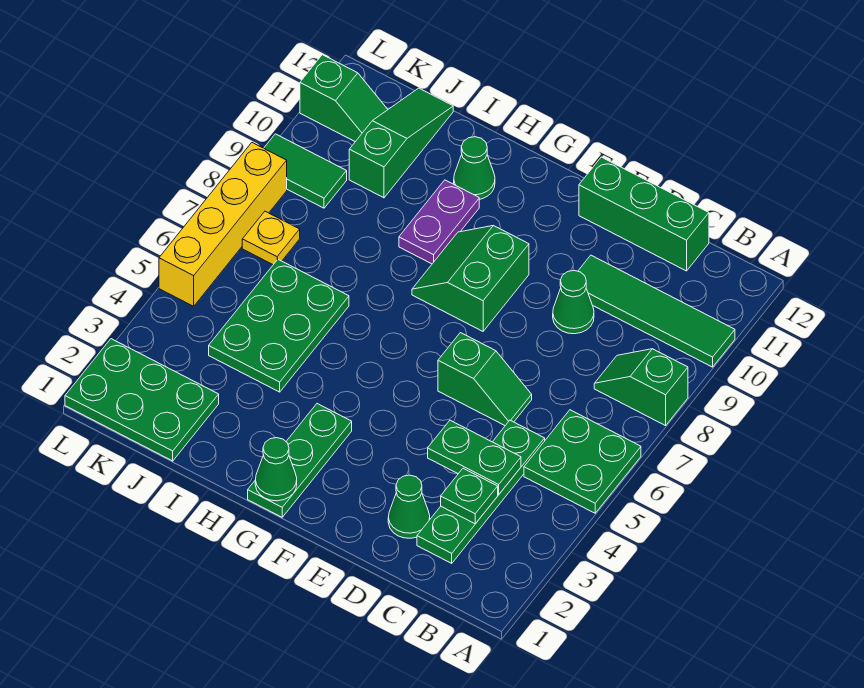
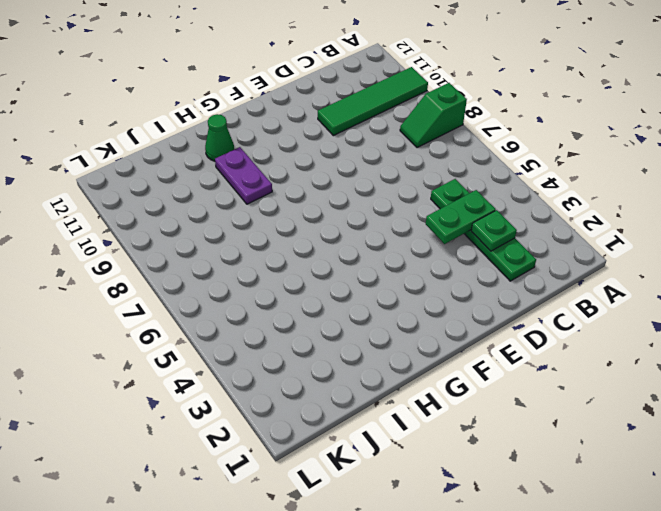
none -> green plate A5:B6 level 1
none -> green brick C12:E12 level 1
none -> green cone D2 level 1

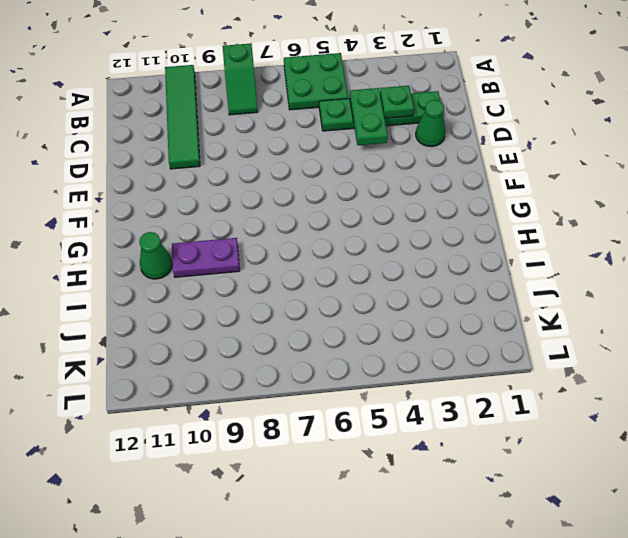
none -> green brick C12:E12 level 1
none -> green slope D6:E6 level 1 top E
none -> green cone D9 level 1

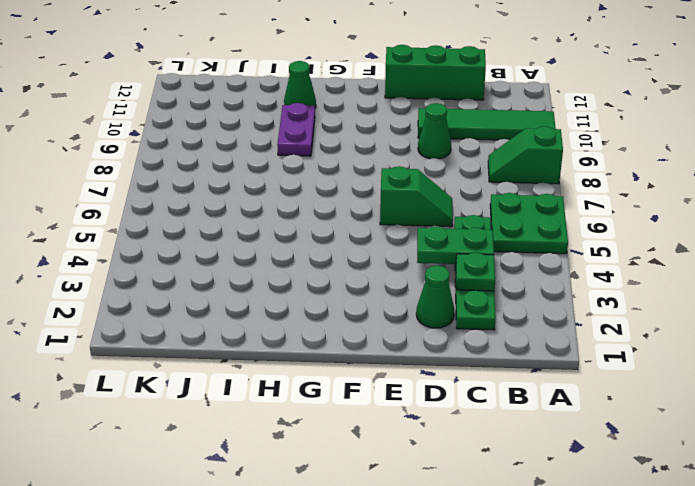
none -> green slope F8:G9 level 1 top F
none -> green plate G1:G3 level 1
none -> green plate I4:J6 level 1

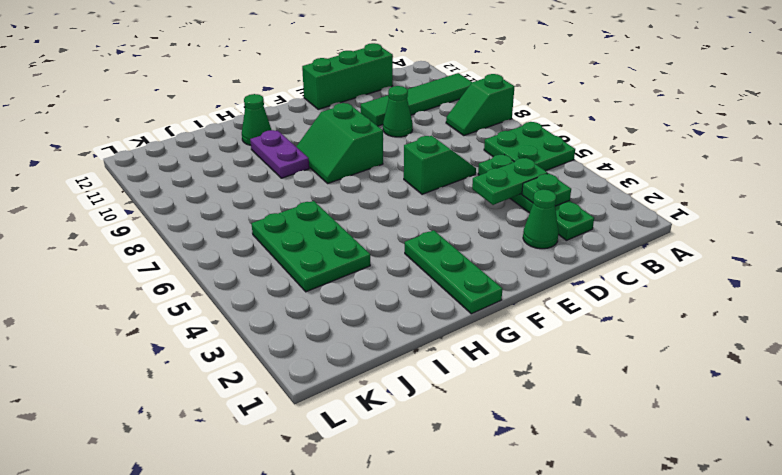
none -> green plate J1:L2 level 1
none -> green slope J10:J12 level 1 top 10
none -> yellow plate K7 level 1

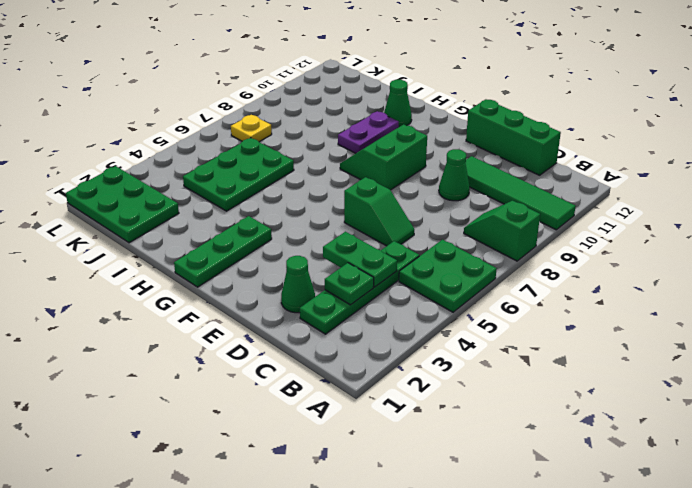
none -> green slope J10:J12 level 1 top 10
none -> green tile K9:L9 level 1
none -> green slope K11:L11 level 1 top L

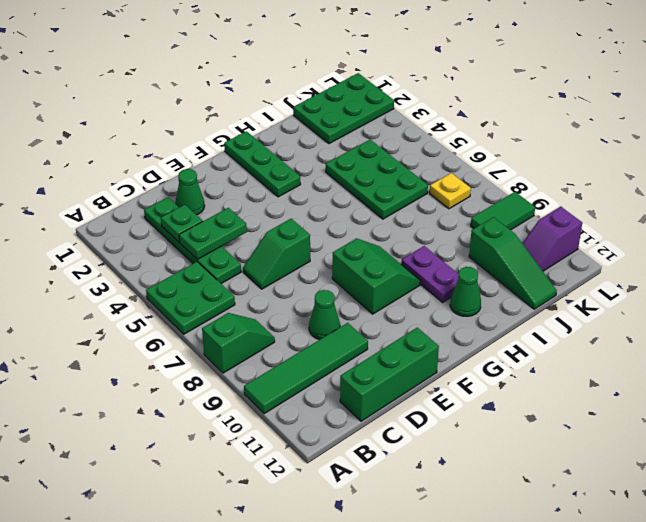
purple slope K11:L11 level 1 top L -> green slope K11:L11 level 1 top L
none -> yellow brick L5:L8 level 1
none -> green cone G1 level 2

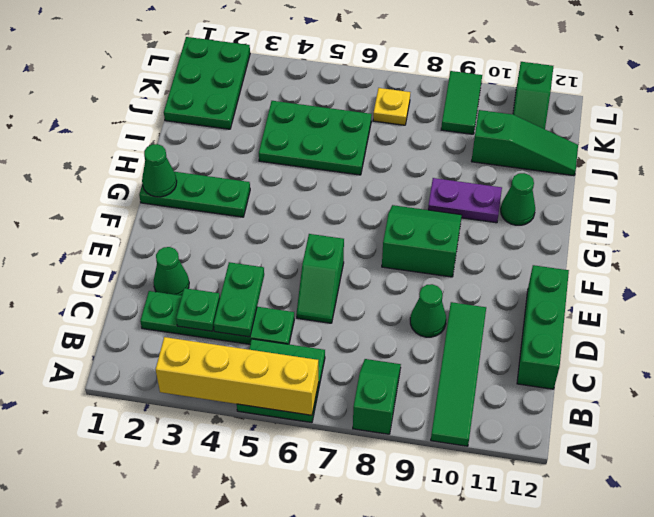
yellow brick A3:A6 level 2 -> yellow brick L5:L8 level 1

